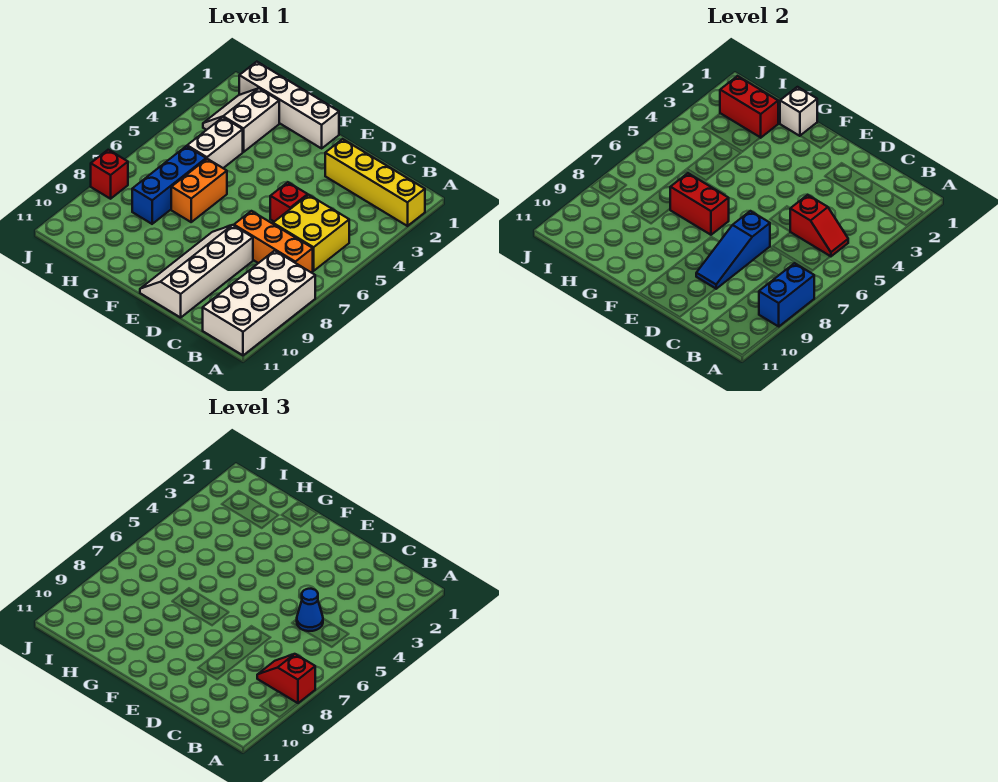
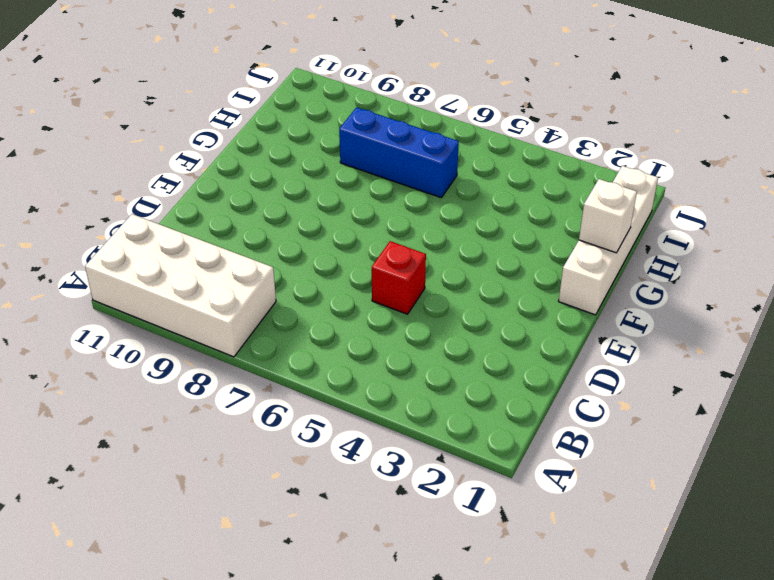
none -> yellow brick A2:D2 level 1
none -> yellow brick B5:C6 level 1
none -> orange brick B7:D7 level 1

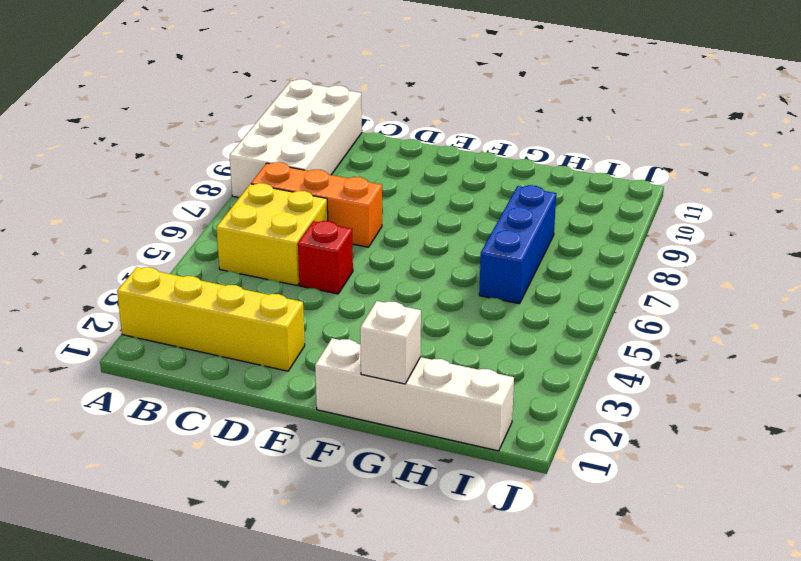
none -> white slope D8:E11 level 1 top D
none -> orange brick G6:G7 level 1
none -> white slope H2:I3 level 1 top H

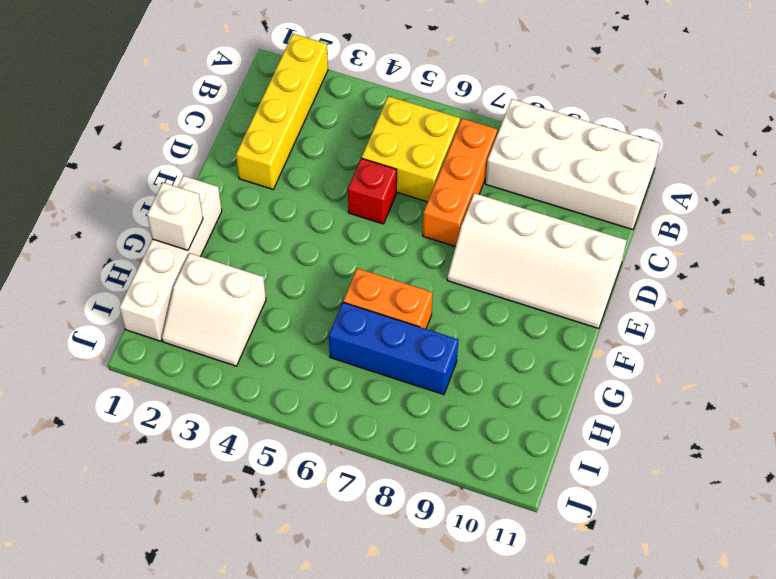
none -> white brick H4:H5 level 1
none -> red brick J8 level 1
none -> blue brick A8:A9 level 2

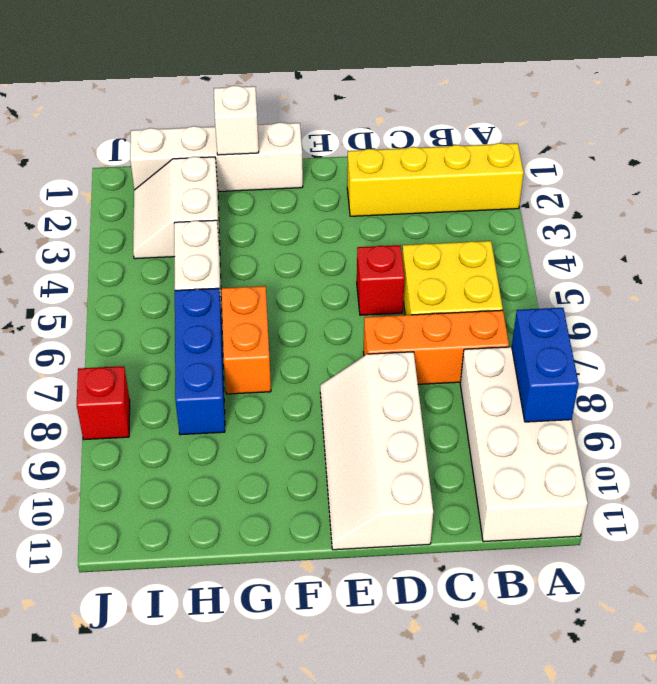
none -> red slope B5:C5 level 2 top C
none -> blue slope D7:D9 level 2 top 7
none -> red brick F7:G7 level 2

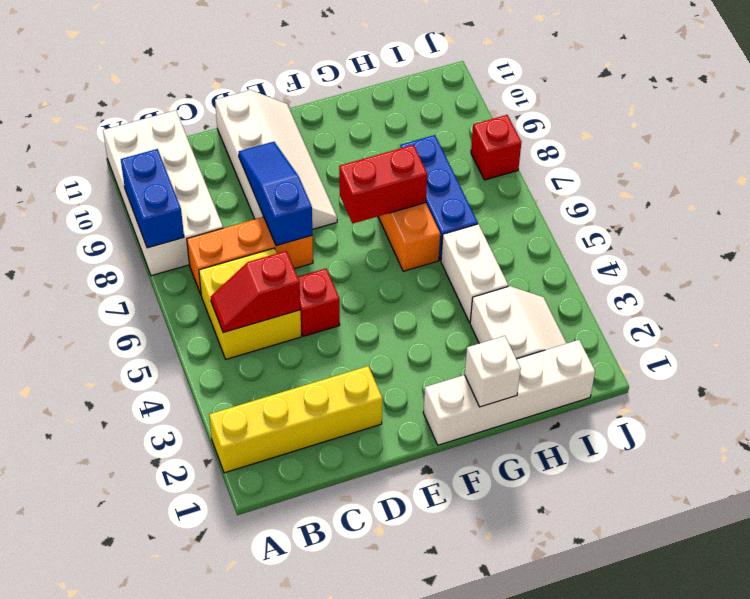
none -> red brick H2:I2 level 2
none -> red slope A8:B8 level 3 top A
none -> blue cone C5 level 3

